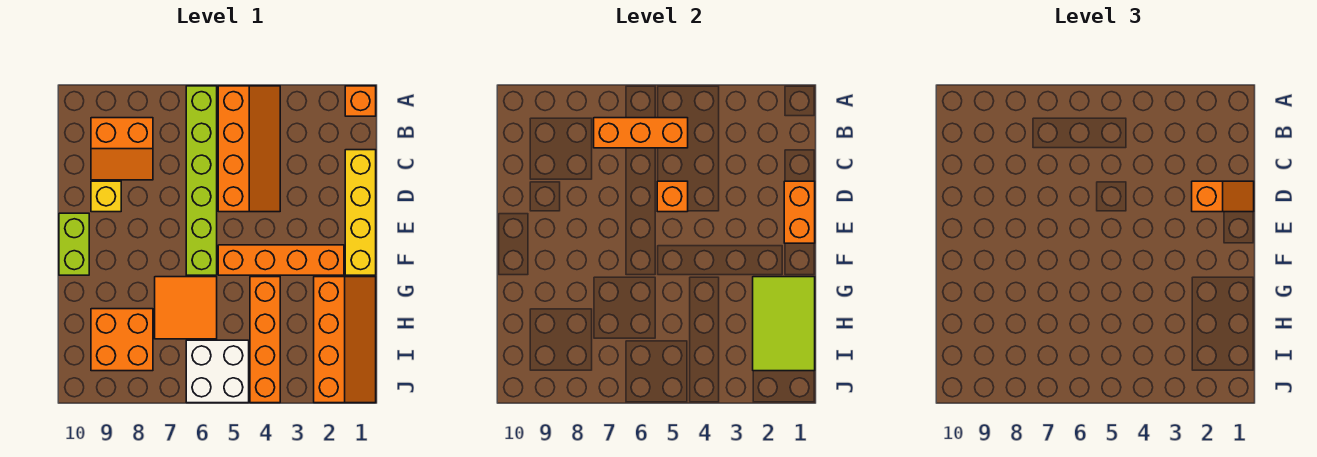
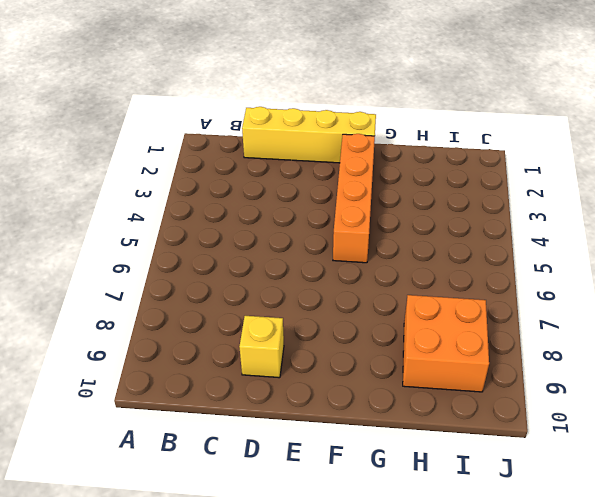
none -> orange brick A1 level 1
none -> orange slope A4:D5 level 1 top 5
none -> lime brick A6:F6 level 1

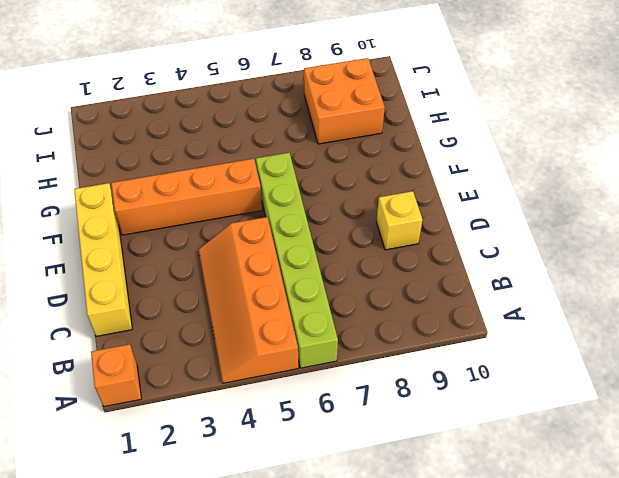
none -> orange slope B8:C9 level 1 top B
none -> lime brick E10:F10 level 1
none -> orange slope G1:J2 level 1 top 2

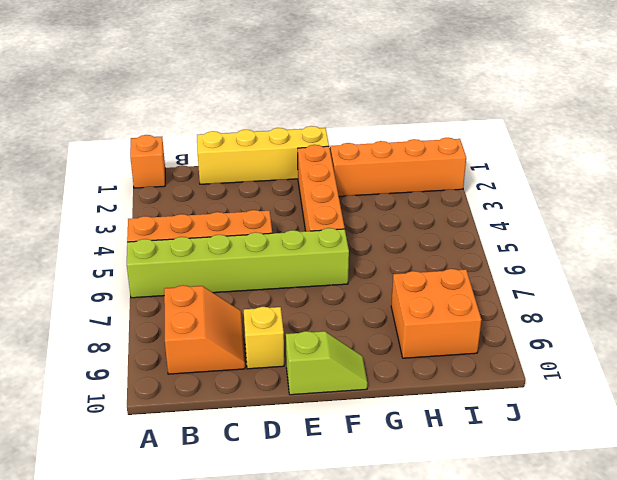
lime slope E10:F10 level 1 top E -> lime brick E10:F10 level 1
none -> orange brick G4:J4 level 1
none -> orange tile G6:H7 level 1
none -> white brick I5:J6 level 1

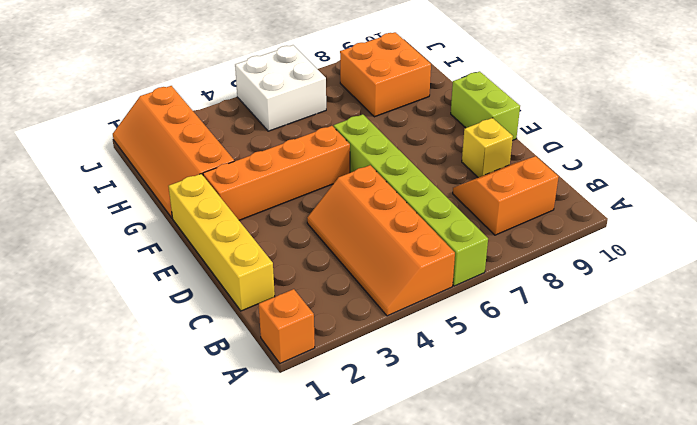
none -> orange brick G4:J4 level 1
none -> orange tile G6:H7 level 1
none -> orange brick B5:B7 level 2

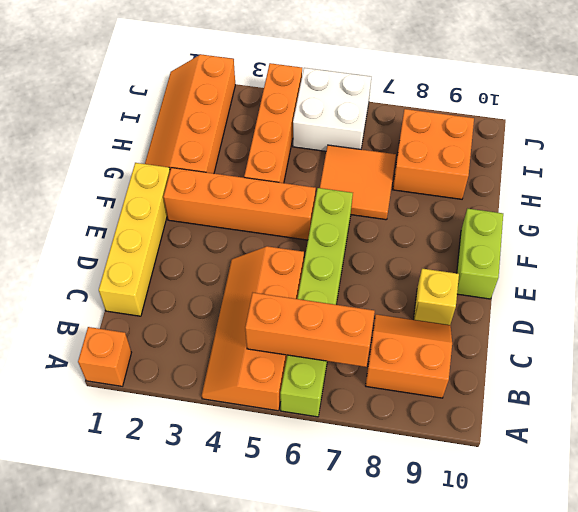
none -> orange brick D1:E1 level 2
none -> orange brick D5 level 2
none -> lime tile G1:I2 level 2

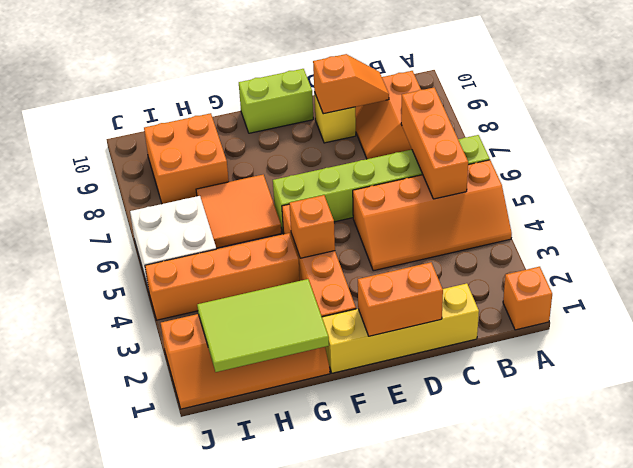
orange slope C9:D9 level 2 top D -> orange slope D1:D2 level 3 top 2
orange brick F4 level 2 -> orange brick D5 level 2

